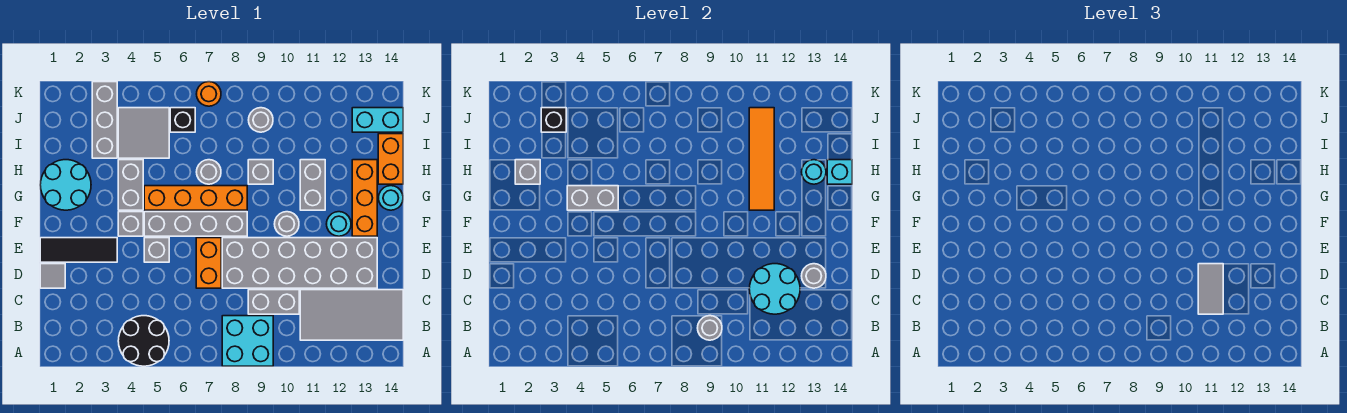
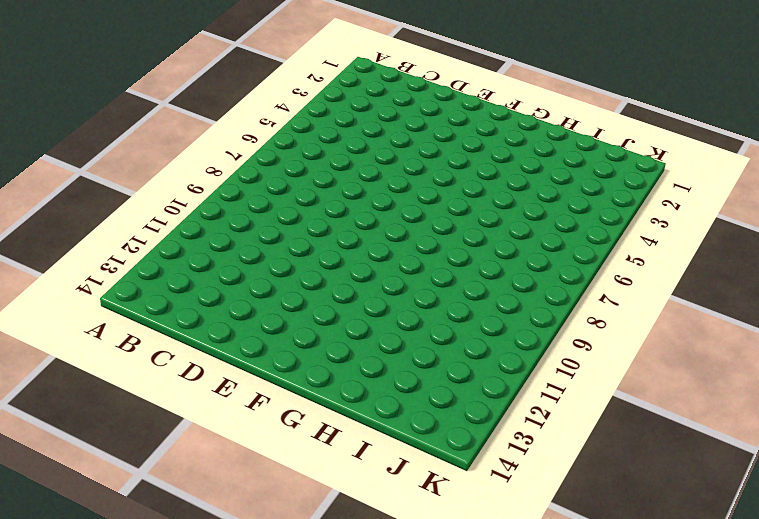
none -> black round brick A4:B5 level 1
none -> cyan brick A8:B9 level 1
none -> grey tile B11:C14 level 1
none -> grey brick C9:C10 level 1

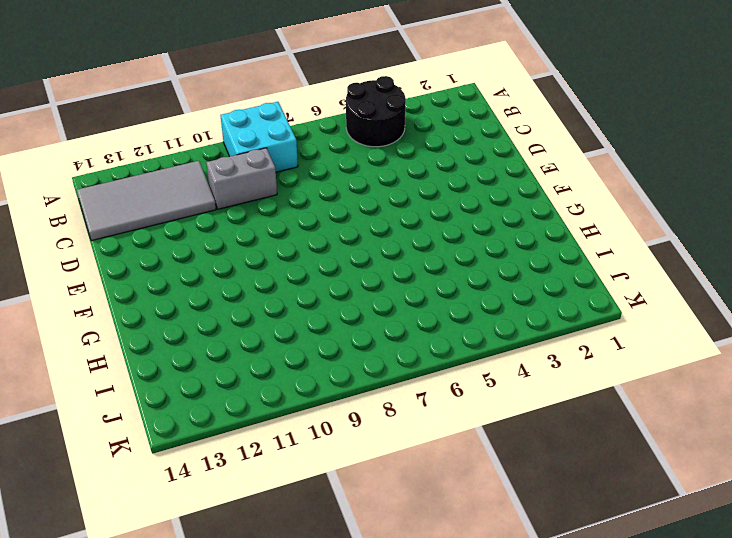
none -> grey tile D1 level 1
none -> orange brick D7:E7 level 1
none -> grey brick D8:E13 level 1
none -> black tile E1:E3 level 1

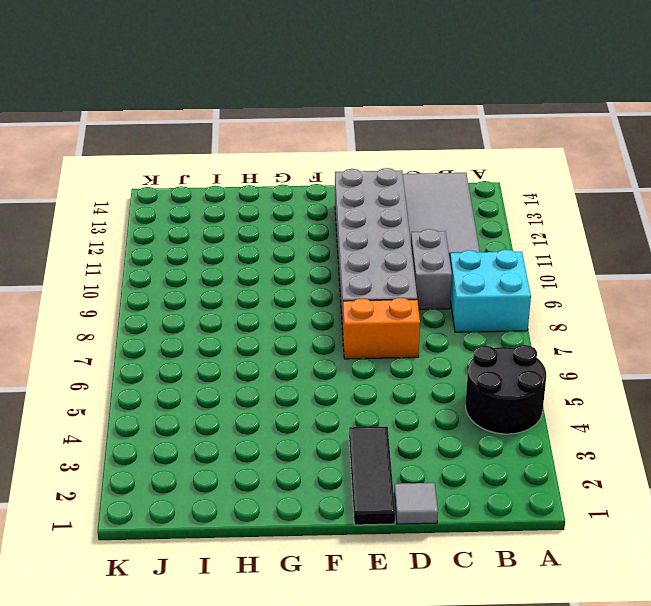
none -> grey brick E5 level 1
none -> grey brick F4 level 1
none -> grey brick F5:F8 level 1
none -> grey round brick F10 level 1

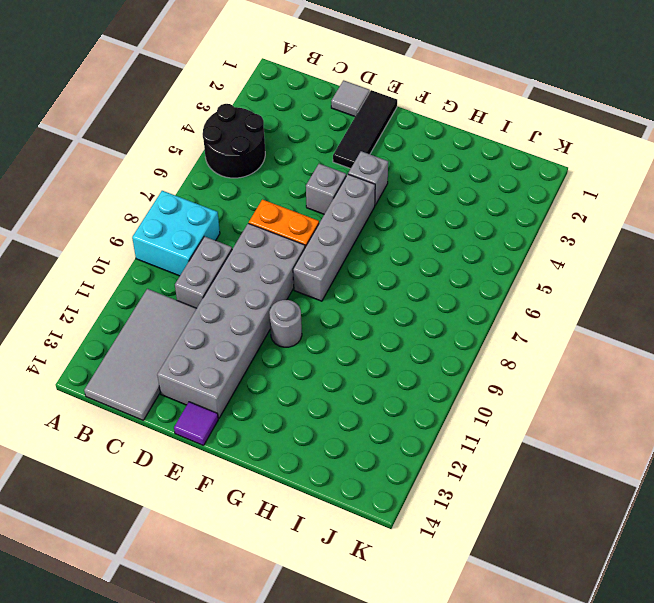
purple tile E14 level 1 -> none
none -> cyan round brick F12 level 1
none -> orange brick F13:H13 level 1
none -> cyan round brick G1:H2 level 1
none -> grey brick G4:H4 level 1

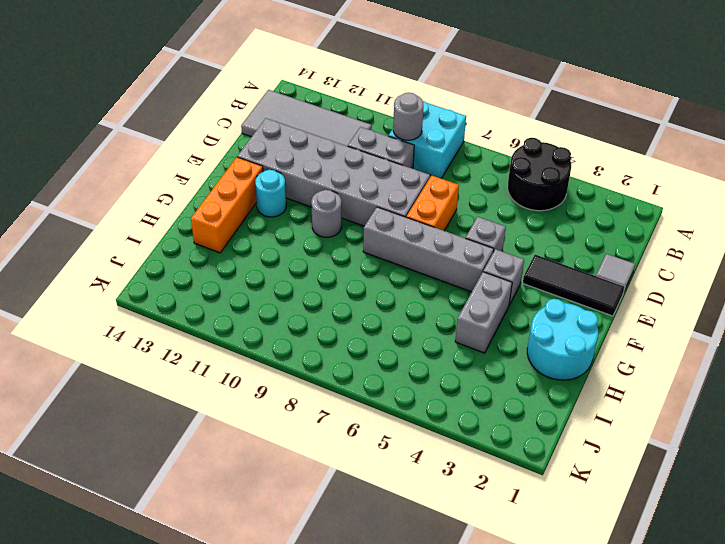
none -> orange brick G5:G8 level 1
none -> grey brick G11:H11 level 1
none -> cyan round brick G14 level 1
none -> grey round brick H7 level 1

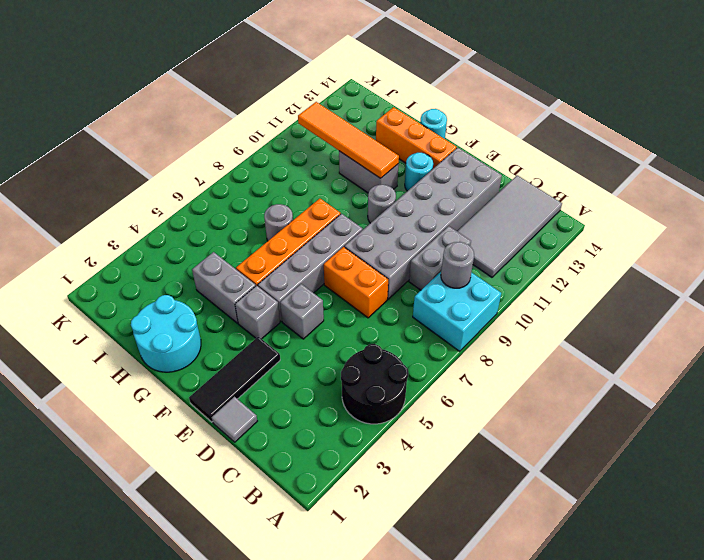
none -> grey brick H9 level 1
none -> orange brick H14:I14 level 1
none -> grey brick I3:K3 level 1
none -> grey tile I4:J5 level 1

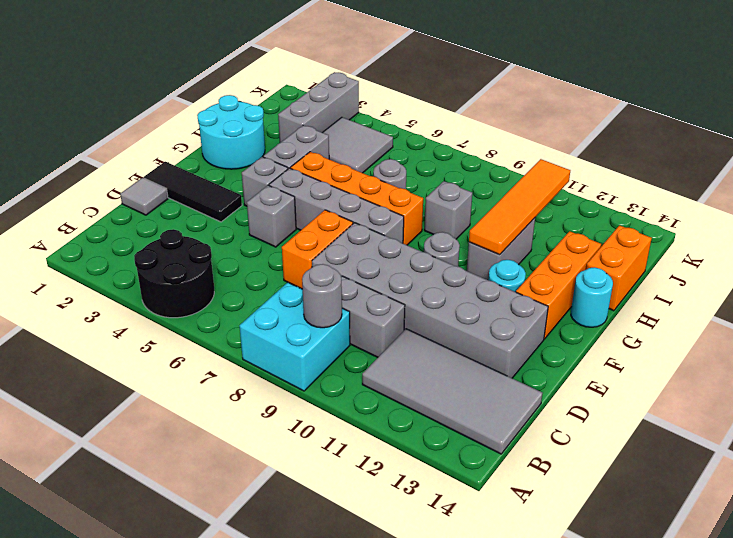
none -> black brick J6 level 1
none -> grey round brick J9 level 1
none -> cyan brick J13:J14 level 1
none -> orange round brick K7 level 1

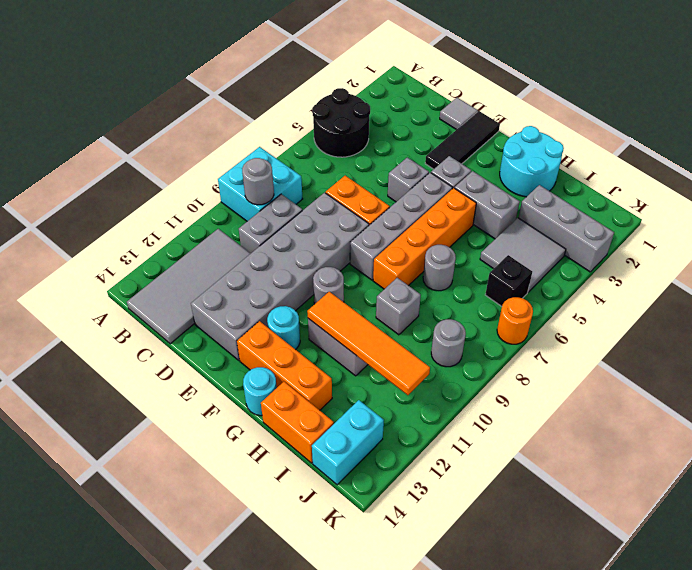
none -> cyan round brick C11:D12 level 2
none -> grey round brick D13 level 2
none -> grey brick G4:G5 level 2
none -> grey brick H2 level 2

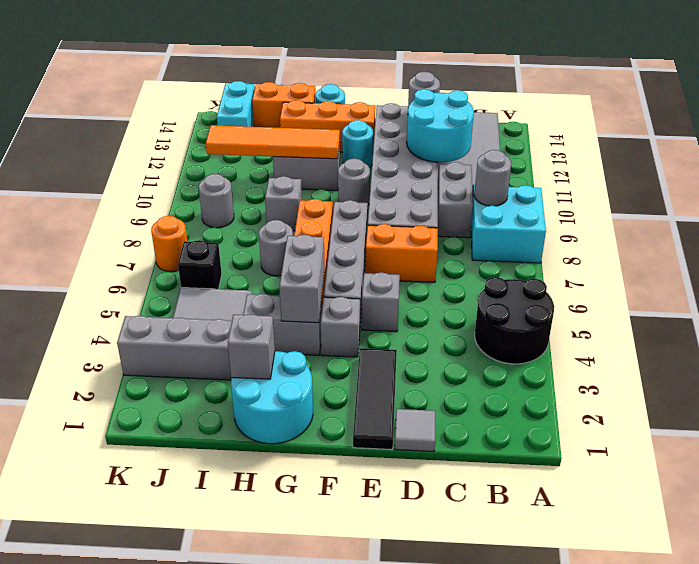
none -> cyan round brick H13 level 2
none -> cyan brick H14 level 2
none -> black brick J3 level 2
none -> grey tile C11:D11 level 3

